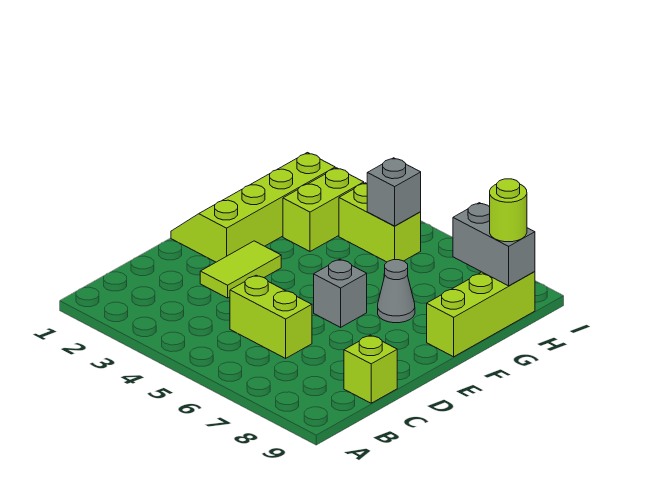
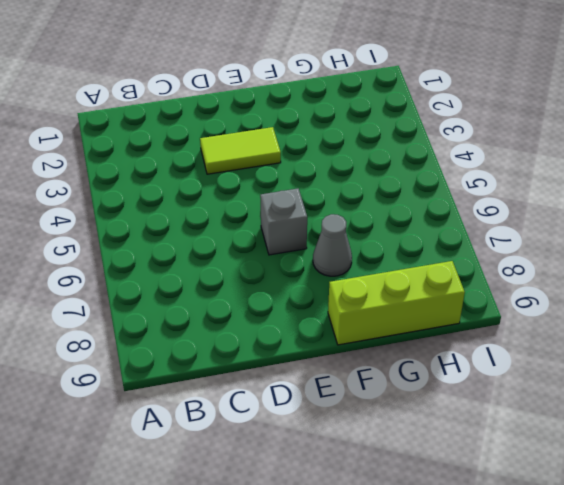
none -> lime brick C5:C6 level 1
none -> lime brick C9 level 1
none -> lime slope E1:H2 level 1 top 2

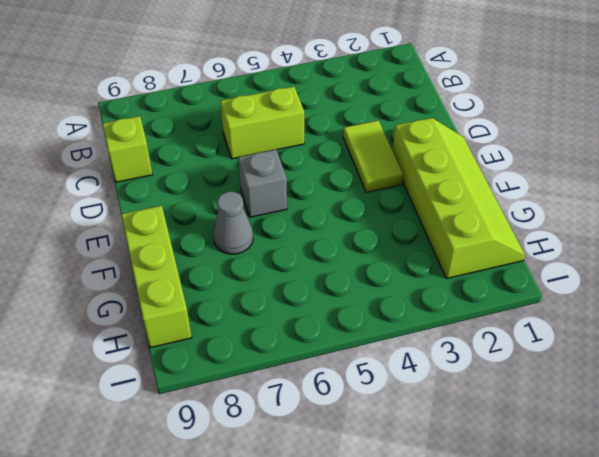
none -> lime brick G3:H3 level 1
none -> lime brick H4:H5 level 1
none -> grey brick H5 level 2

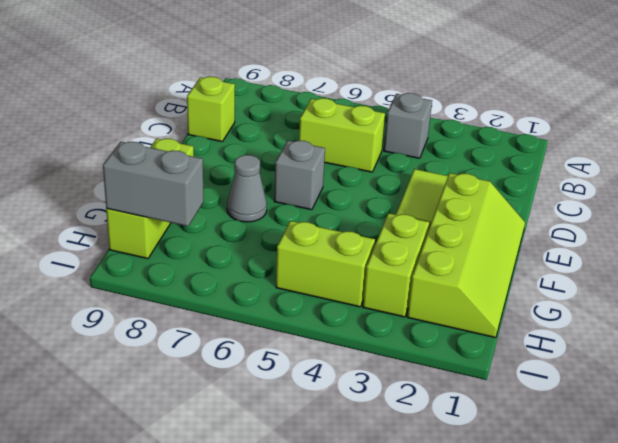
grey brick B4 level 1 -> grey brick H5 level 2
none -> lime round brick H9 level 3

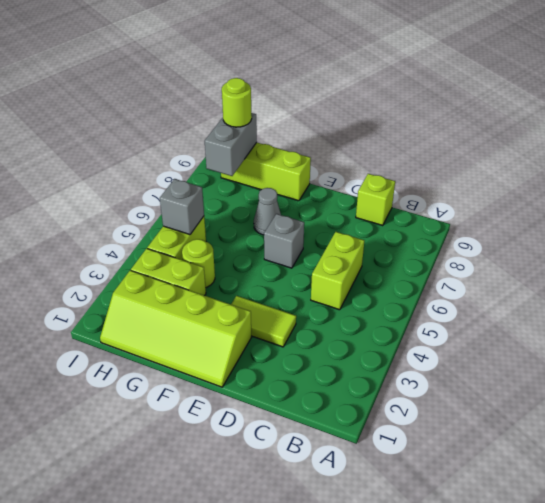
lime round brick G4 level 1 -> none

